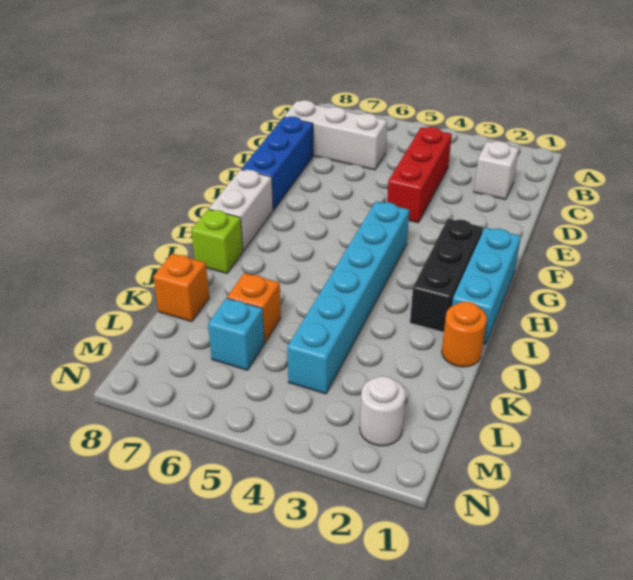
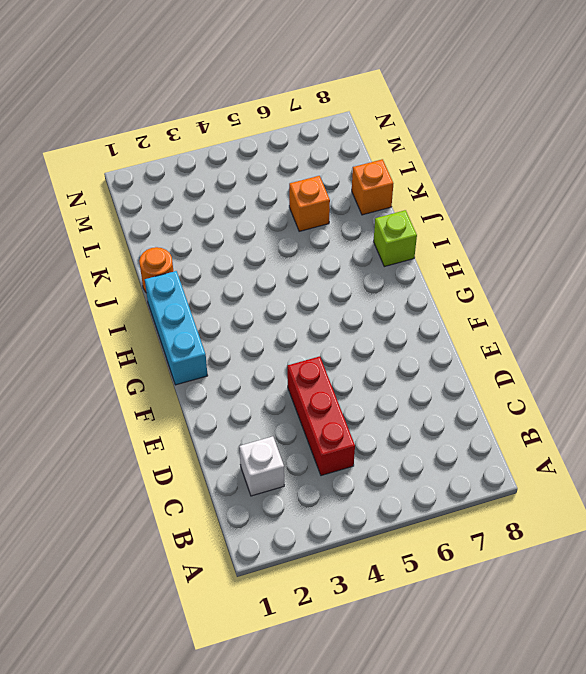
none -> white brick C6:C8 level 1
none -> blue brick D8:F8 level 1
none -> black brick G2:I2 level 1

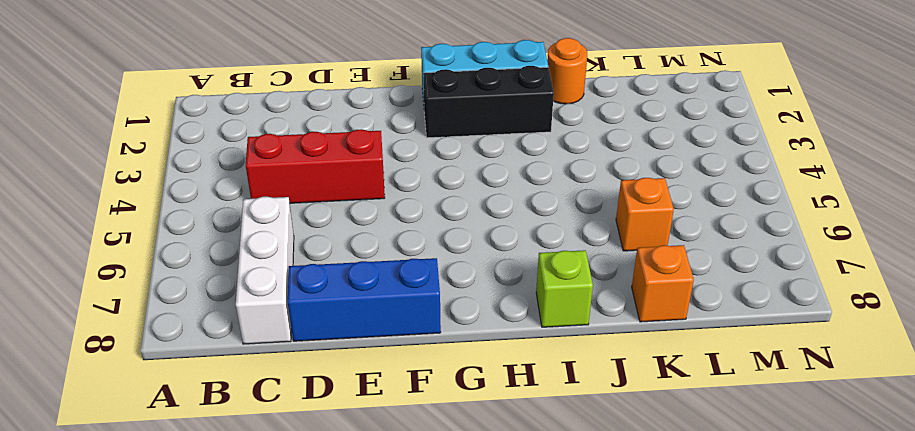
none -> white brick C2 level 1
none -> cyan brick G4:L4 level 1
none -> white brick G8:H8 level 1

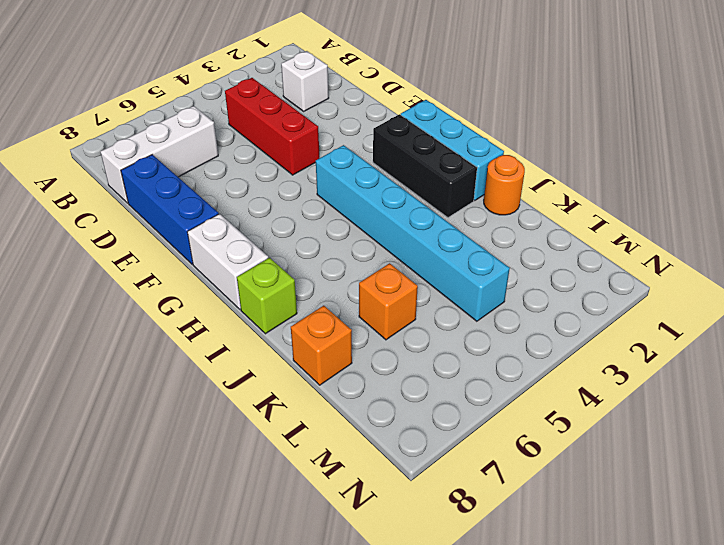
none -> cyan brick L6 level 1
none -> white round brick M2 level 1

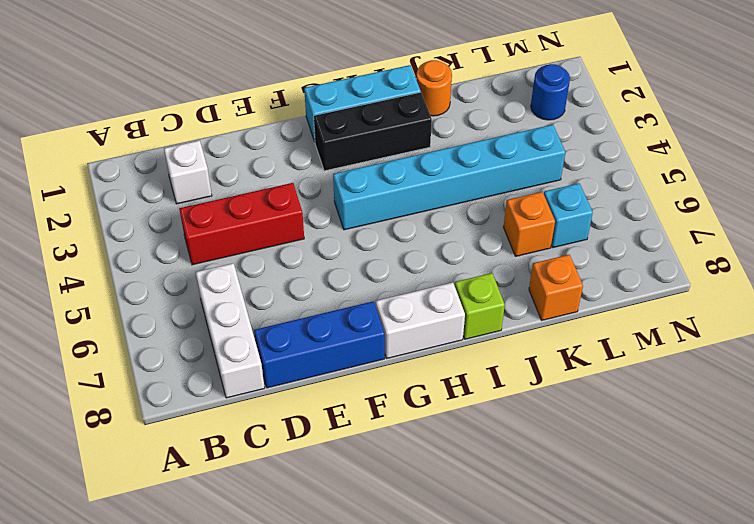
blue round brick M2 level 1 -> white round brick M2 level 1

